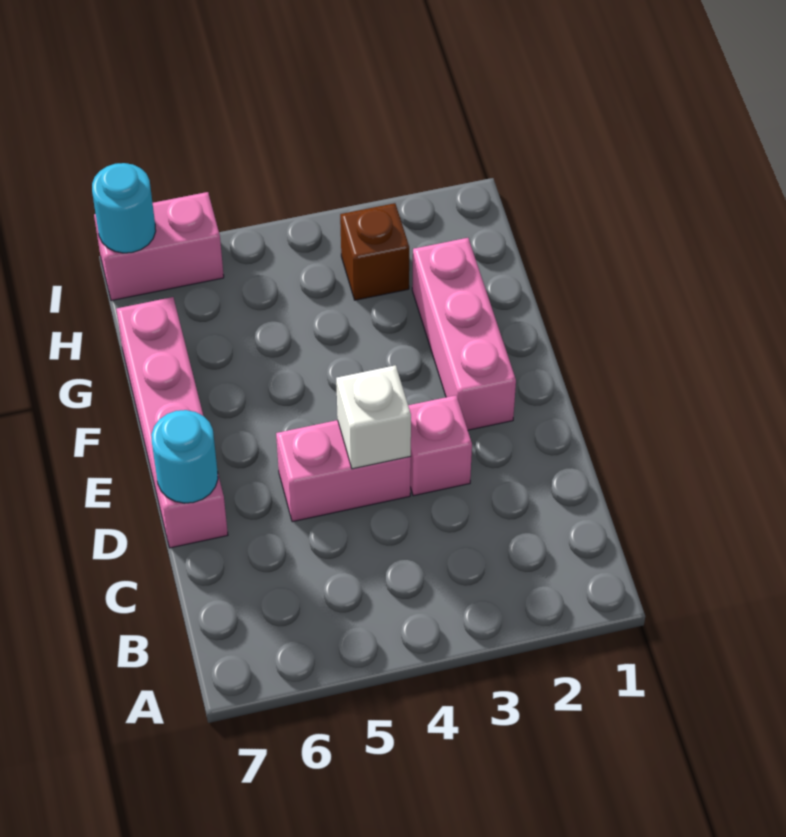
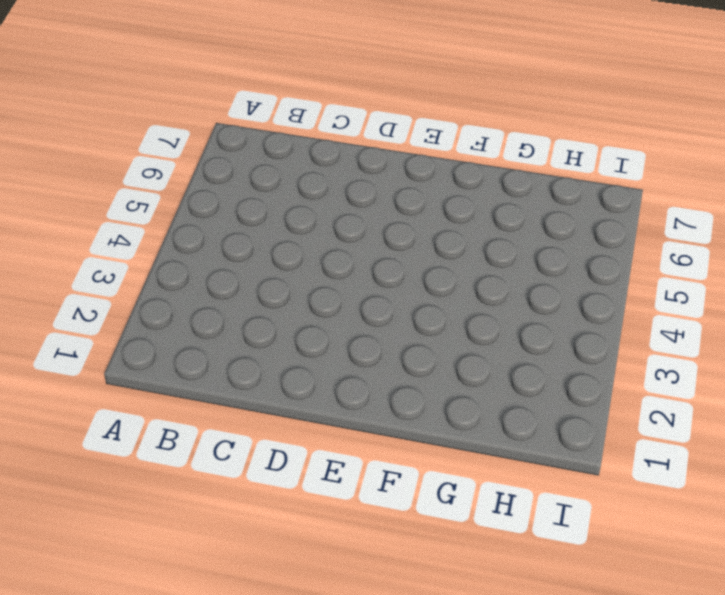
none -> pink brick D3 level 1
none -> pink brick D4:D5 level 1

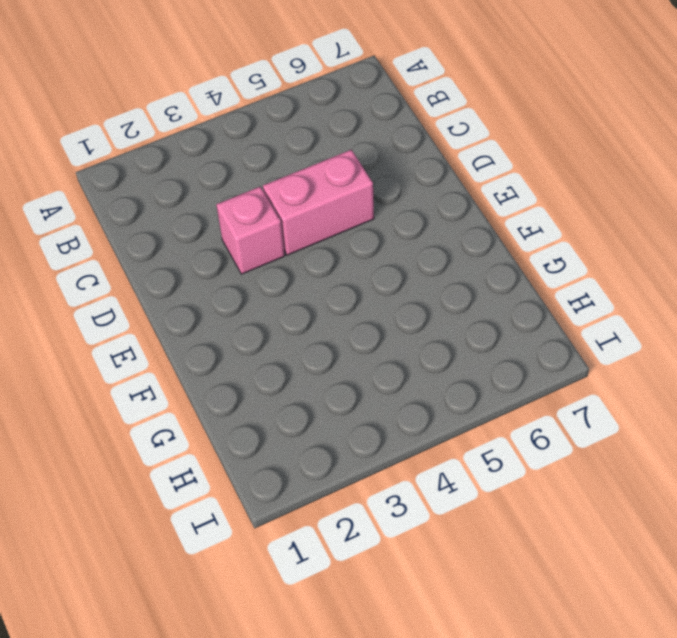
none -> pink brick D7:G7 level 1
none -> pink brick E2:G2 level 1

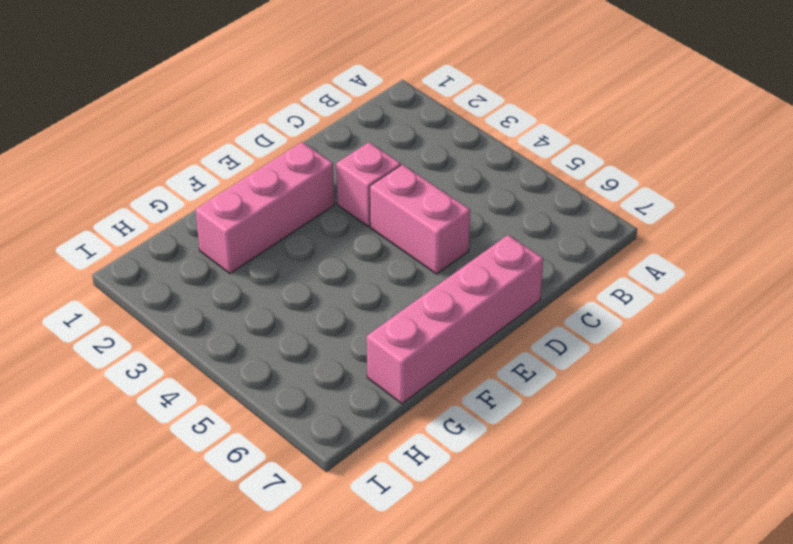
none -> brown brick H3 level 1
none -> pink brick I6:I7 level 1

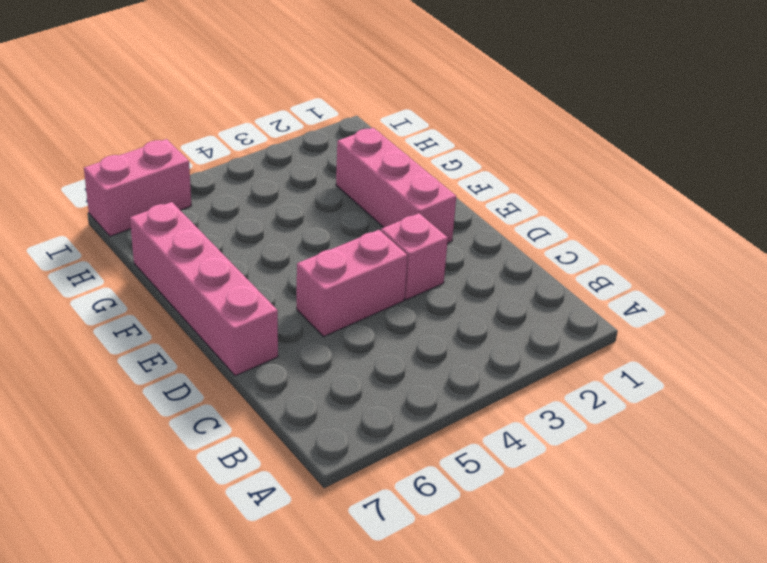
none -> brown brick H3 level 1
none -> white brick D4 level 2

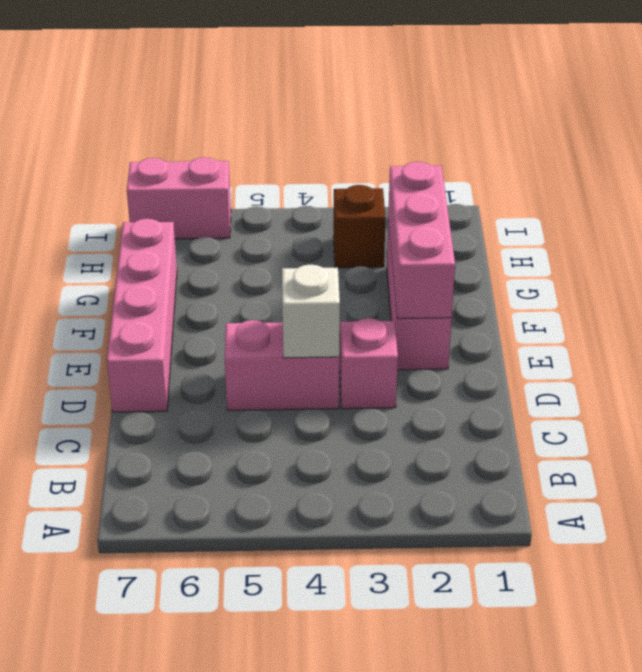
pink brick E2:G2 level 2 -> none
none -> cyan round brick D7 level 2
none -> cyan round brick I7 level 2

